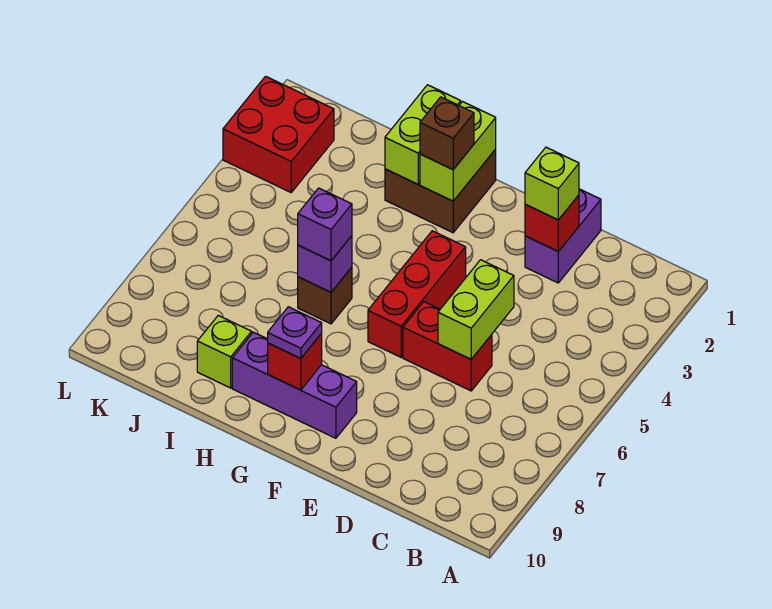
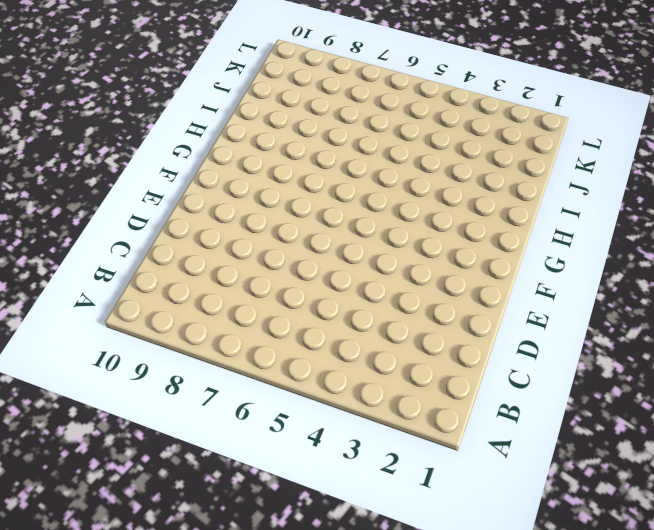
none -> purple brick D1:D2 level 1
none -> red brick D6:E6 level 1
none -> red brick F4:F6 level 1

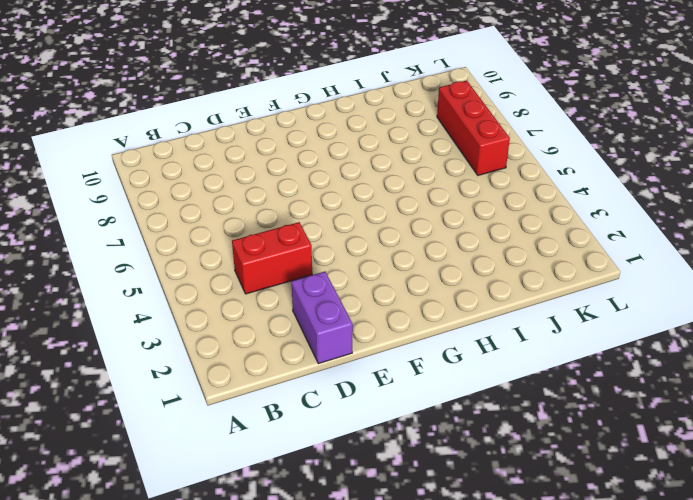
red brick C4:D4 level 1 -> red brick D6:E6 level 1
red brick K6:K8 level 1 -> red brick F4:F6 level 1
none -> purple brick F9:H9 level 1
none -> brown brick G1:H2 level 1
none -> brown brick H6 level 1

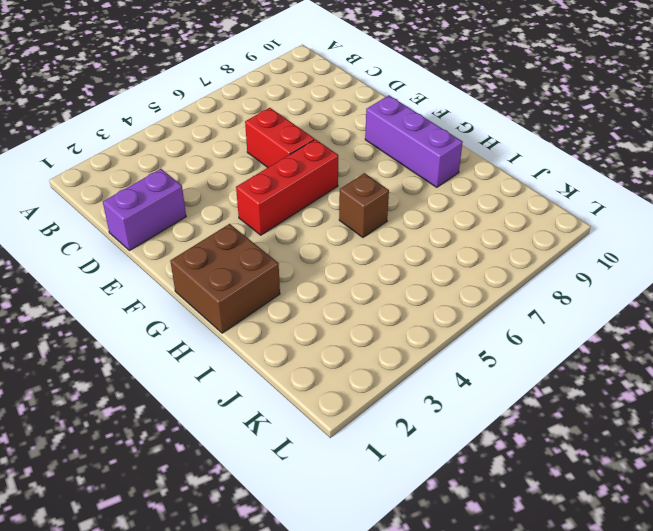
none -> lime brick I9 level 1
none -> red brick K2:L3 level 1
none -> red brick D2 level 2

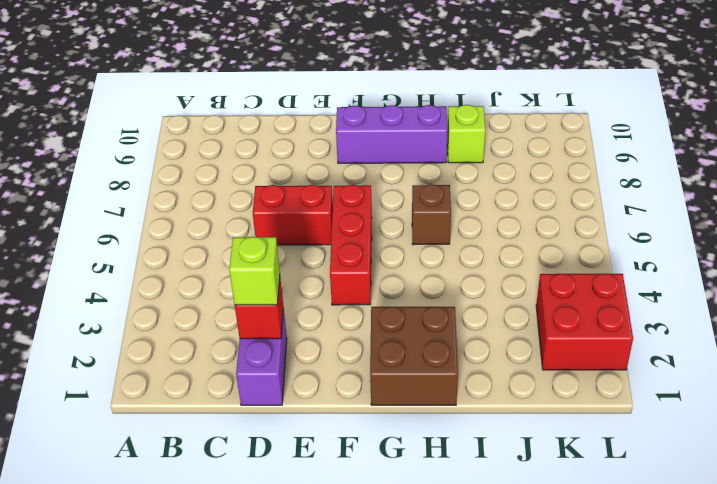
none -> lime brick D5:D6 level 2
none -> lime brick G1:G2 level 2
none -> red brick G9 level 2

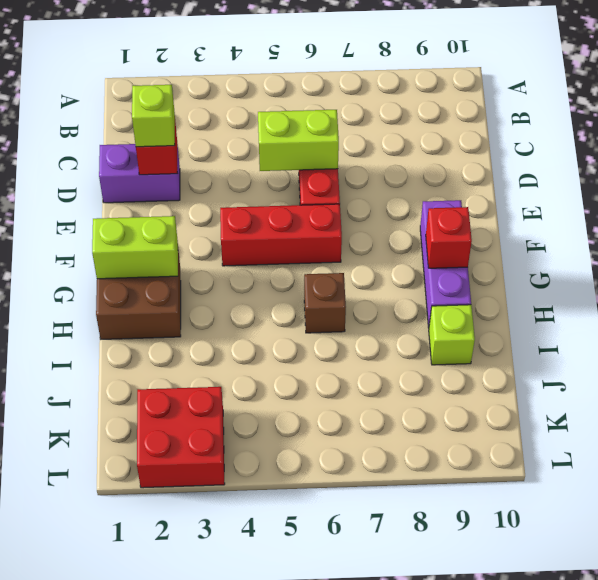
none -> lime brick H1:H2 level 2
none -> purple brick H6 level 2
none -> brown brick G2 level 3

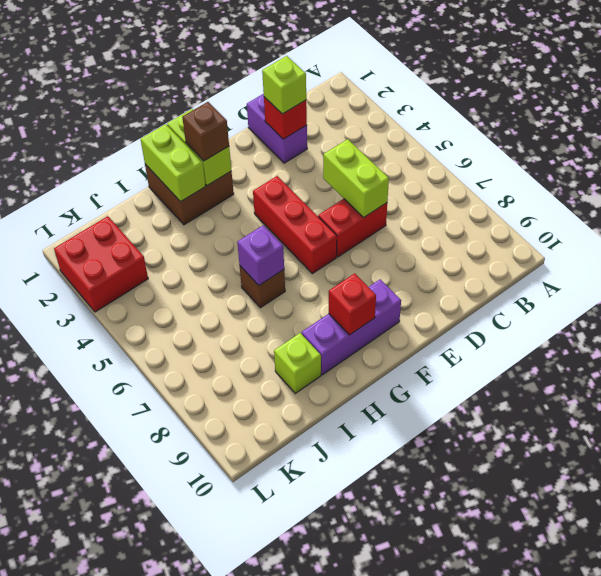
none -> purple plate G9 level 3
none -> purple brick H6 level 3

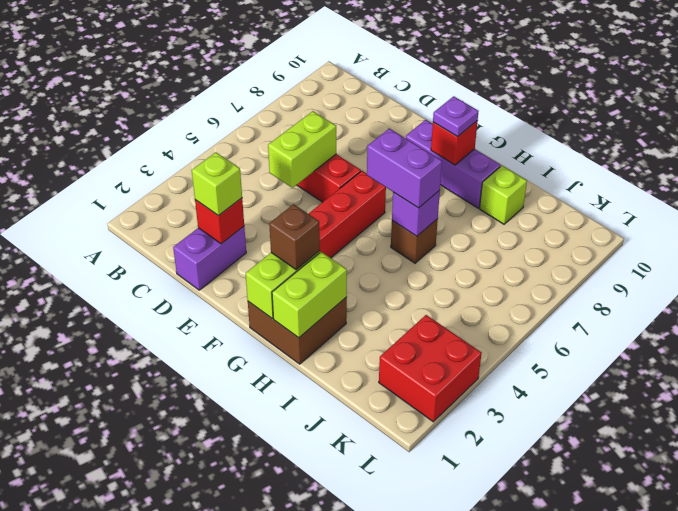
purple brick G6:H6 level 3 -> purple brick H6 level 3

